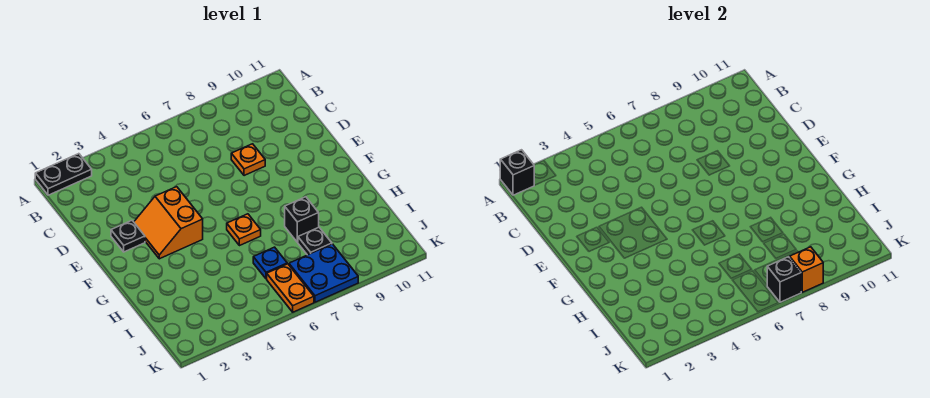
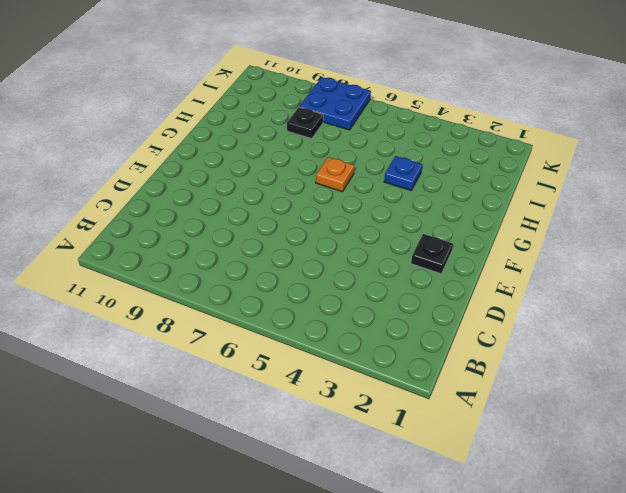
blue plate H4 level 1 -> blue plate I6 level 1
none -> black plate A1:A2 level 1
none -> orange plate D8 level 1
none -> orange slope E3:F4 level 1 top 4

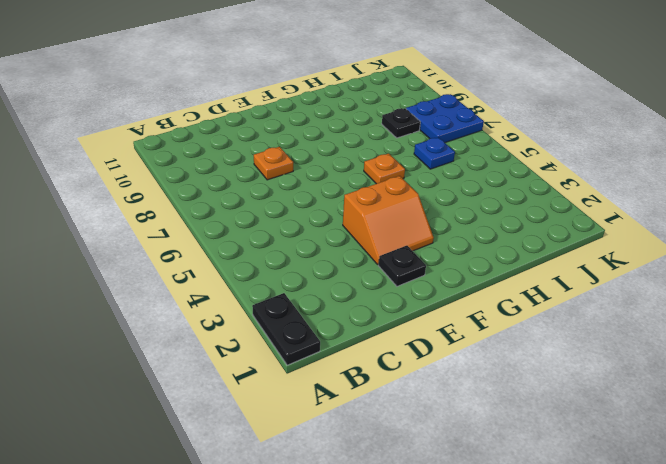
none -> black brick H8 level 1
none -> orange plate J6:K6 level 1
none -> black brick A1 level 2

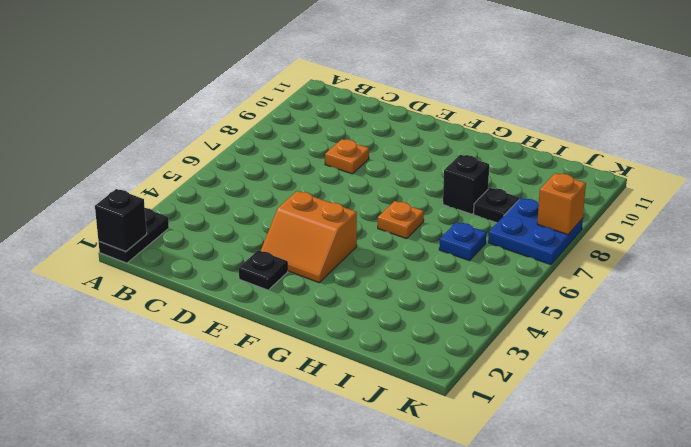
none -> orange plate J6:K6 level 1
none -> black brick K7 level 2

